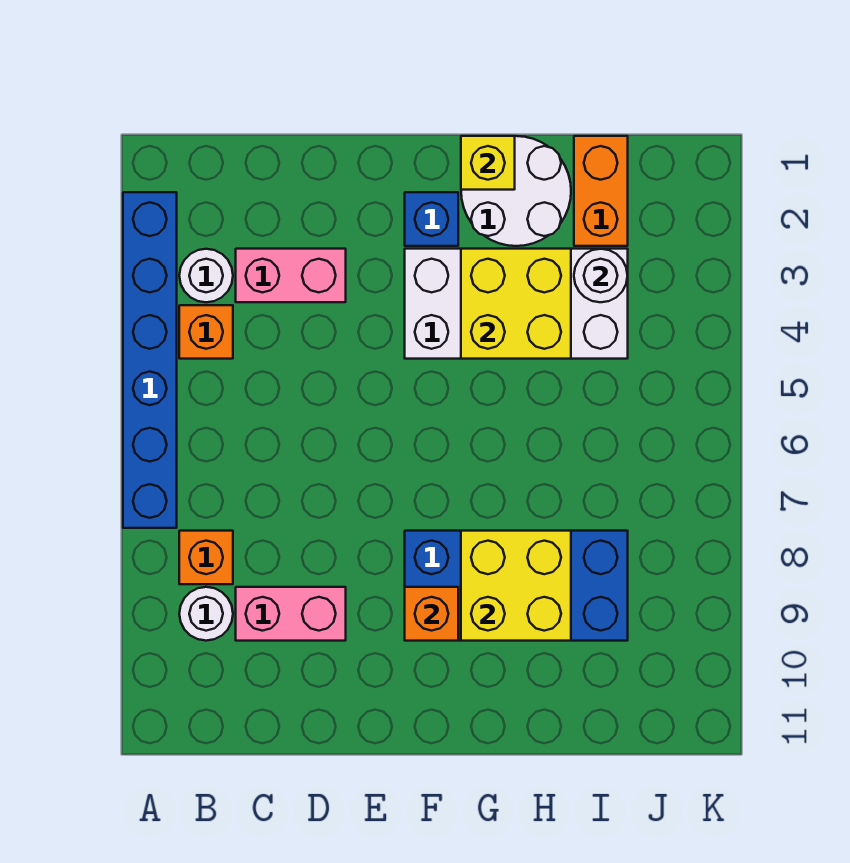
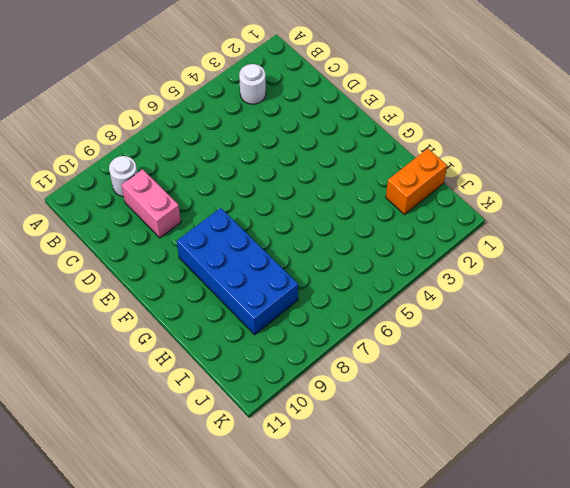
none -> blue brick A2:A7 level 1
none -> orange brick B4 level 1
none -> orange brick B8 level 1

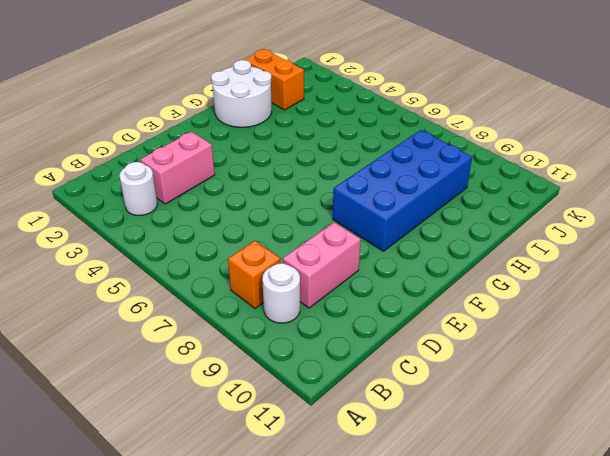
none -> blue brick A2:A7 level 1
none -> orange brick B4 level 1
none -> blue brick F2 level 1

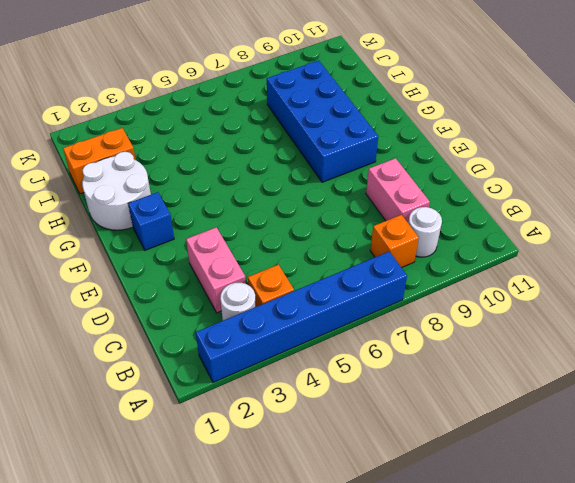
none -> white brick F3:I4 level 1
none -> orange brick F9 level 2
none -> yellow brick G1 level 2

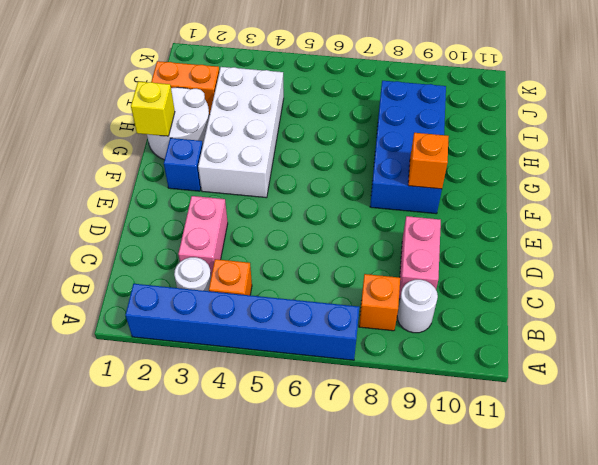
none -> yellow brick G3:H4 level 2
none -> yellow brick G8:H9 level 2
none -> white round brick I3 level 2

